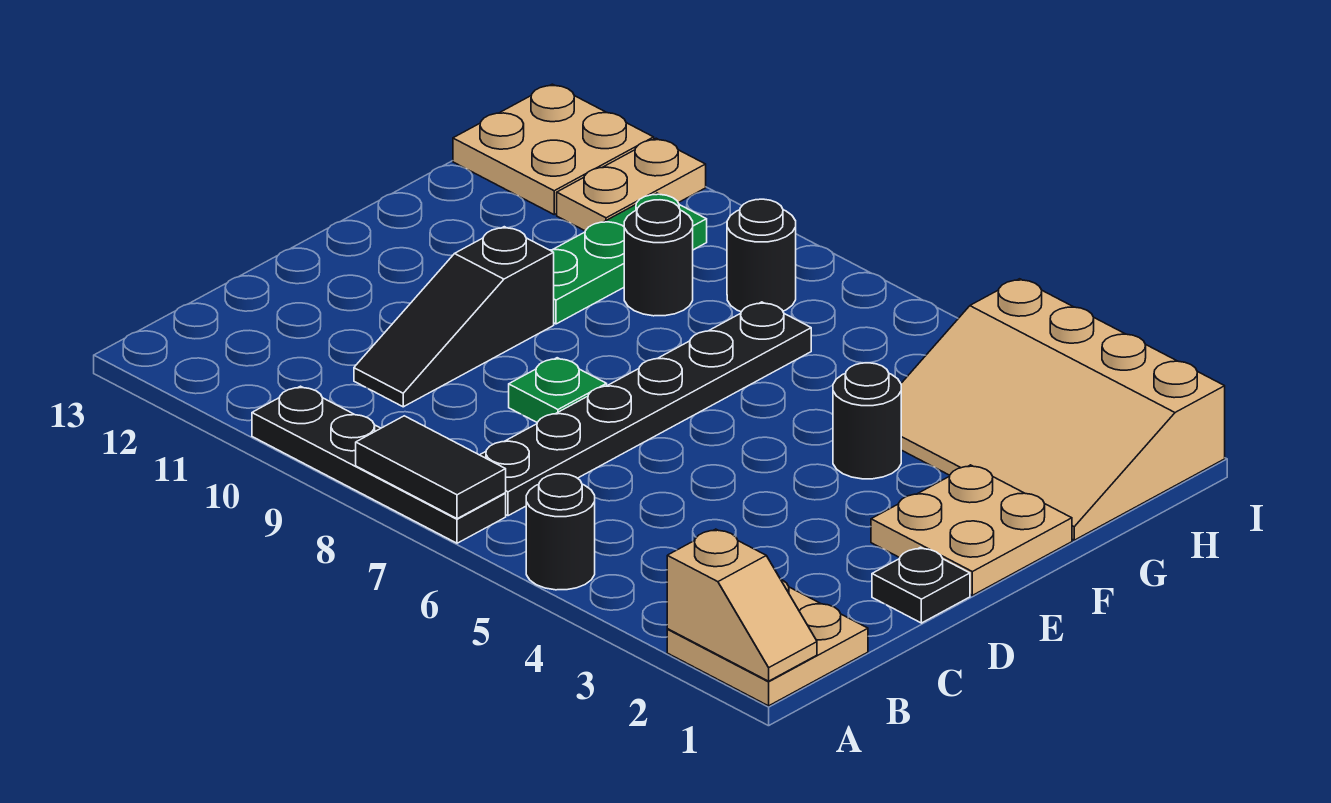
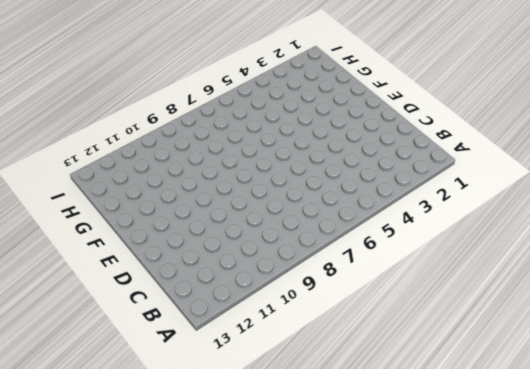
none -> tan plate A1:B2 level 1
none -> black round brick A5 level 1
none -> black plate A7:A10 level 1

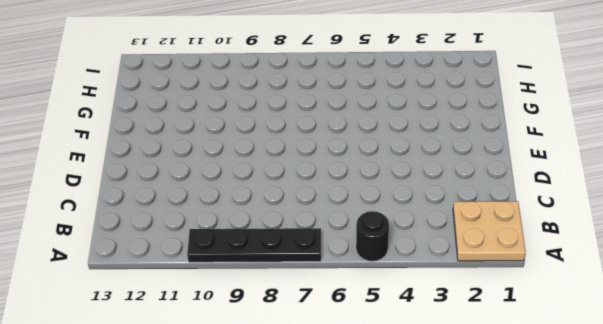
none -> black plate B7:G7 level 1
none -> black slope C10:E10 level 1 top E
none -> black plate D1 level 1

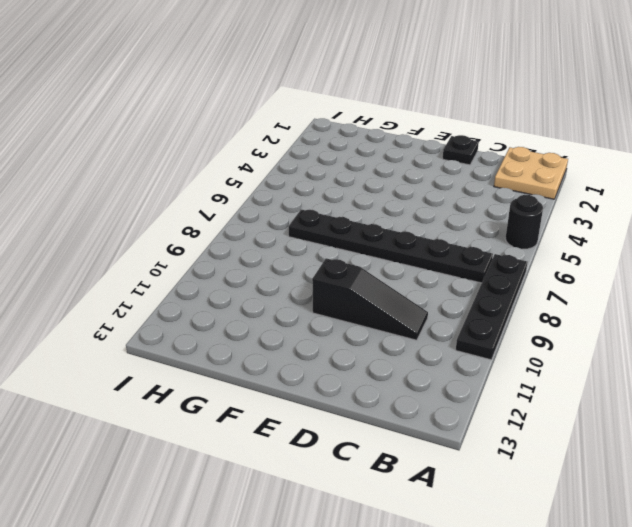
none -> green plate D8 level 1
none -> tan plate E1:F2 level 1
none -> black round brick F4 level 1

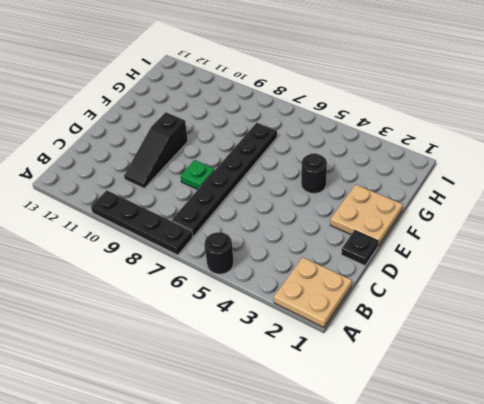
none -> green plate F10:H10 level 1
none -> tan slope G1:I4 level 1 top I
none -> black round brick G9 level 1

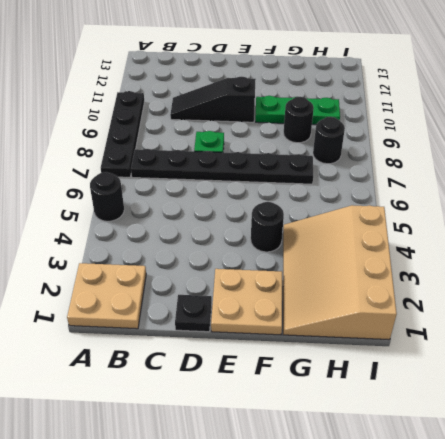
none -> tan plate H11:I11 level 1
none -> tan plate H12:I13 level 1
none -> tan slope A1:A2 level 2 top 2

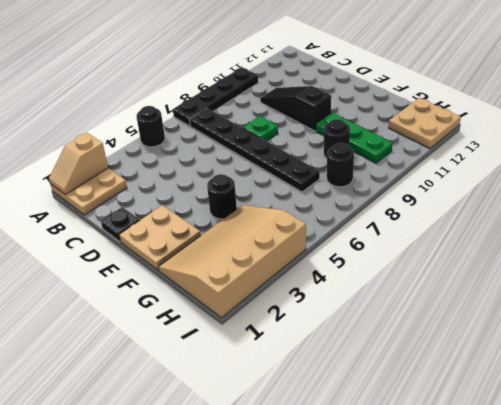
none -> tan plate H11:I11 level 1
none -> black tile A7:A8 level 2

